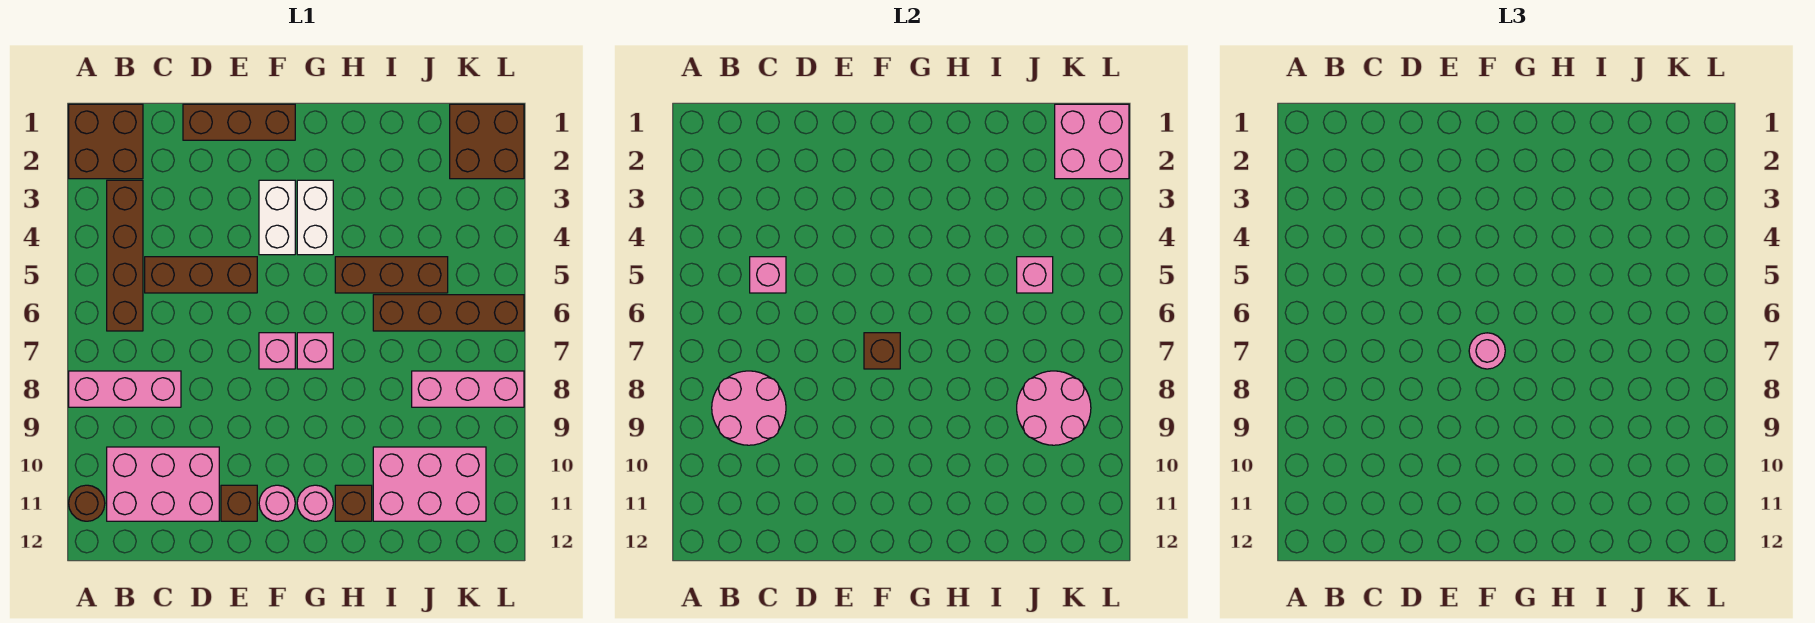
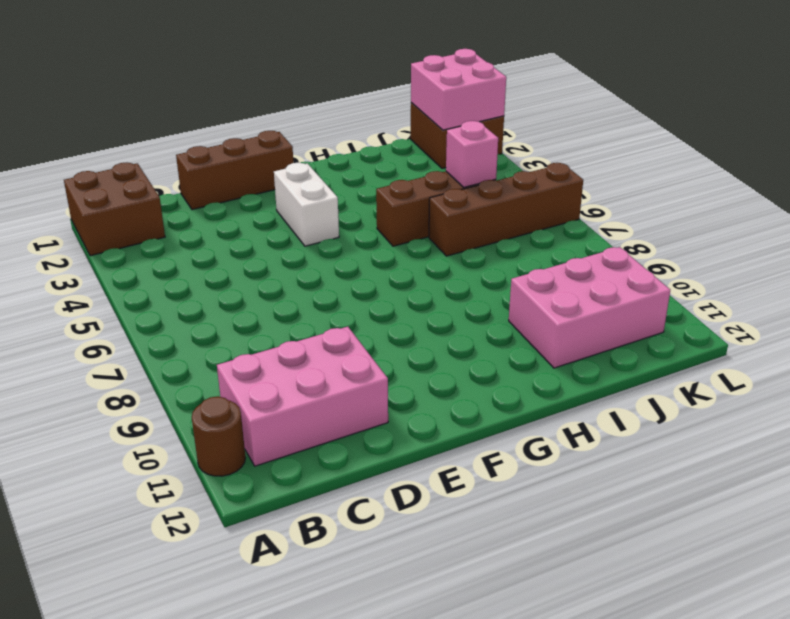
none -> pink brick A8:C8 level 1
none -> brown brick B3:B6 level 1
none -> brown brick C5:E5 level 1

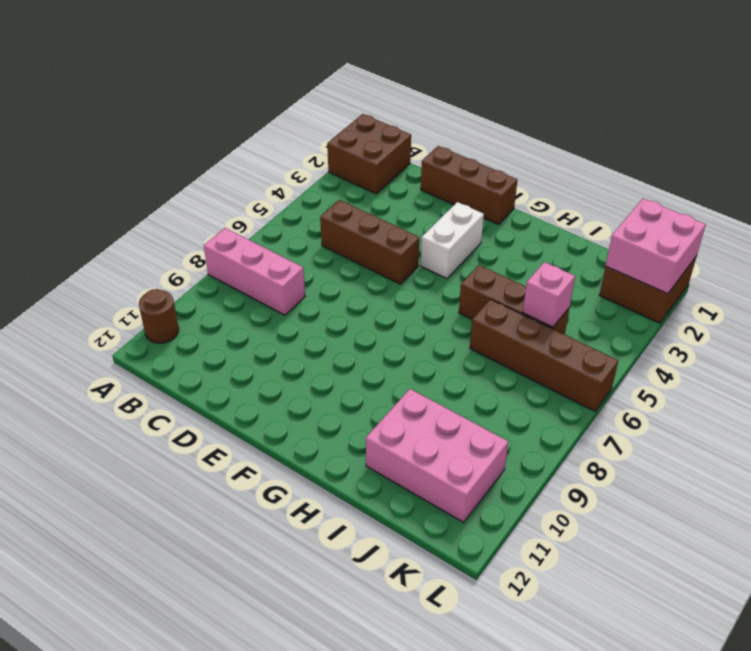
none -> brown brick B3:B6 level 1
none -> pink brick B10:D11 level 1
none -> brown brick E11 level 1

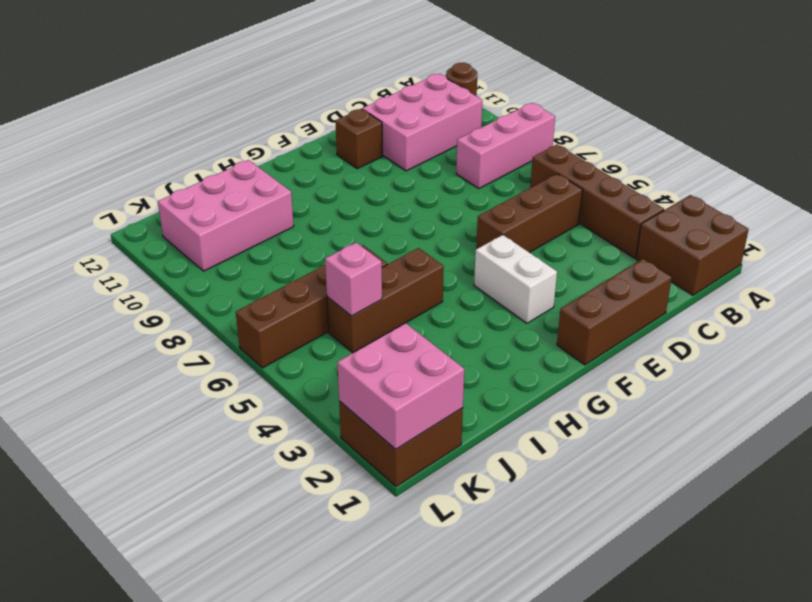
none -> pink brick F7 level 1
none -> pink round brick F11 level 1
none -> white brick G3:G4 level 1

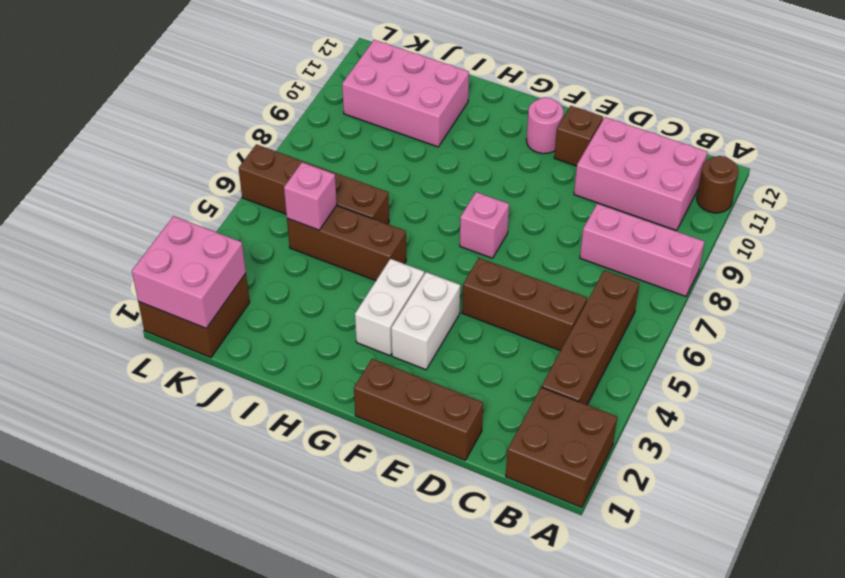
none -> pink brick G7 level 1
none -> pink round brick G11 level 1
none -> brown brick H11 level 1

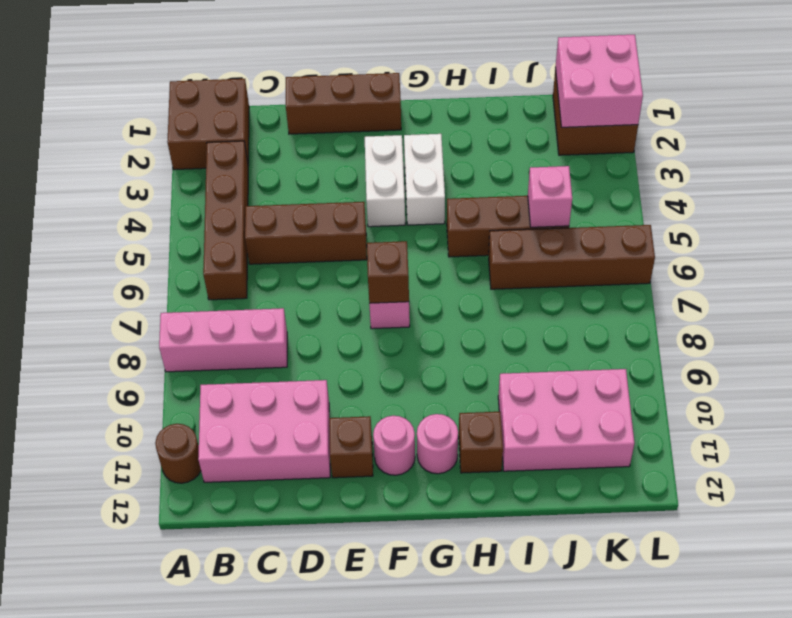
none -> pink brick G7 level 1
none -> pink brick J8:L8 level 1
none -> pink round brick B8:C9 level 2

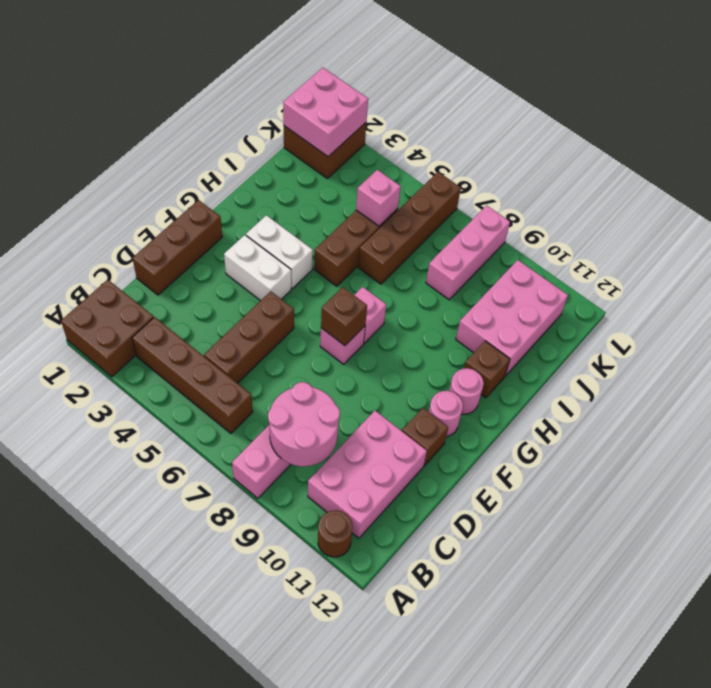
none -> pink brick C5 level 2
none -> pink round brick J8:K9 level 2
none -> pink round brick F7 level 3

